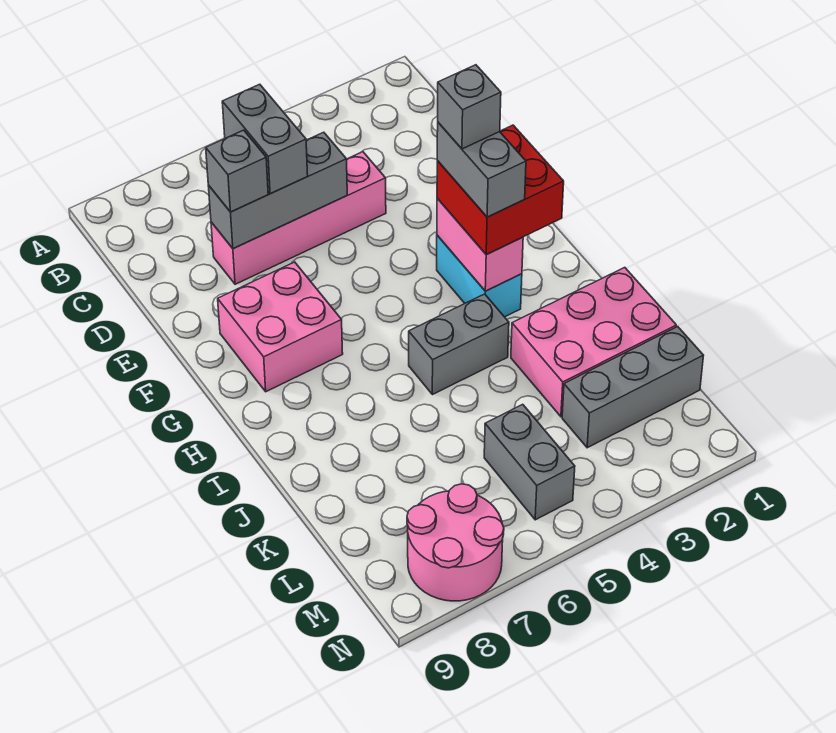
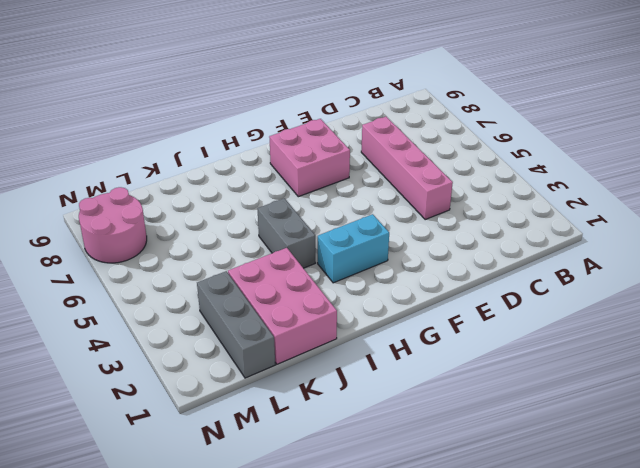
none -> grey brick L5:M5 level 1
none -> grey brick D5:D7 level 2
none -> pink brick G3:H3 level 2

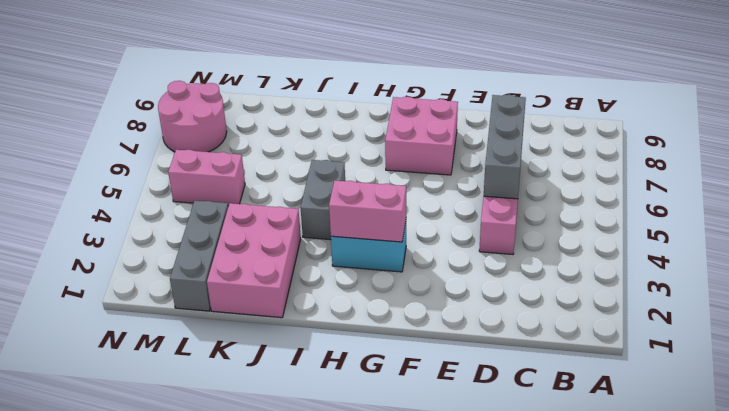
pink brick L5:M5 level 1 -> grey brick L5:M5 level 1
none -> grey brick C6:D6 level 3
none -> grey brick D7 level 3
none -> red brick G2:H3 level 3

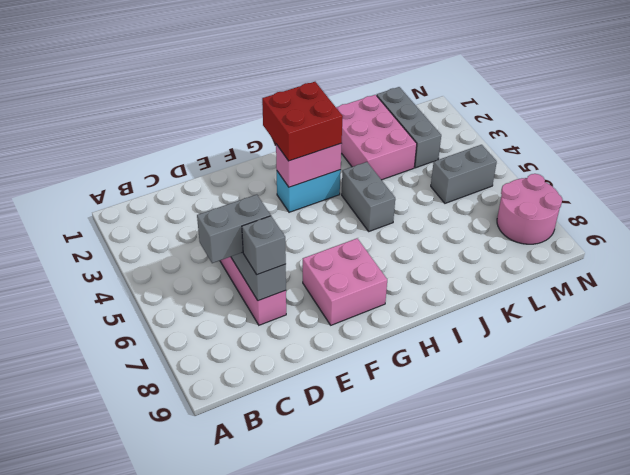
none -> grey brick G3:H3 level 4
none -> grey brick G3 level 5

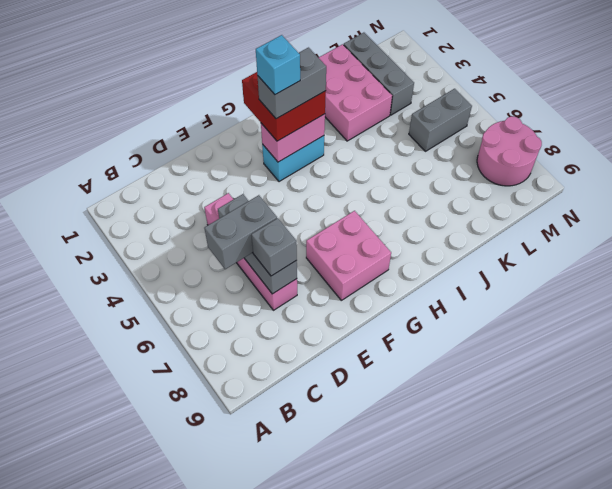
cyan brick G3 level 5 -> grey brick G3 level 5
none -> grey brick I4:I5 level 1

